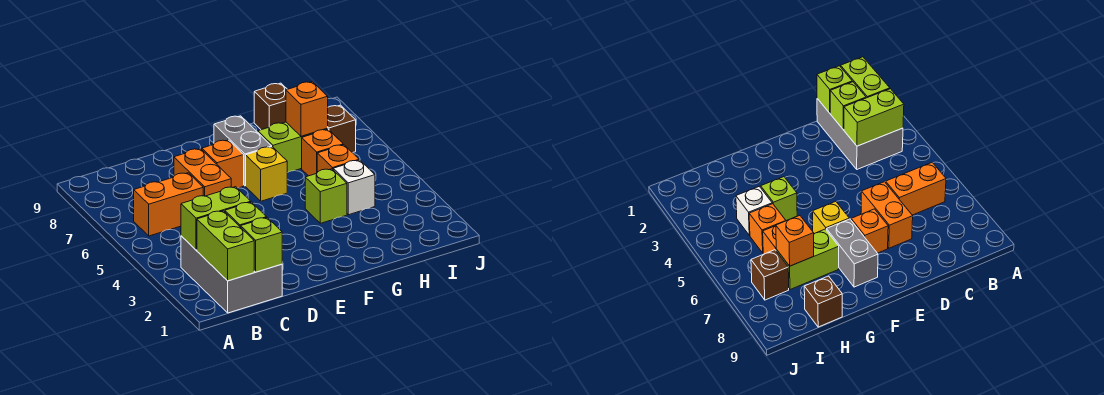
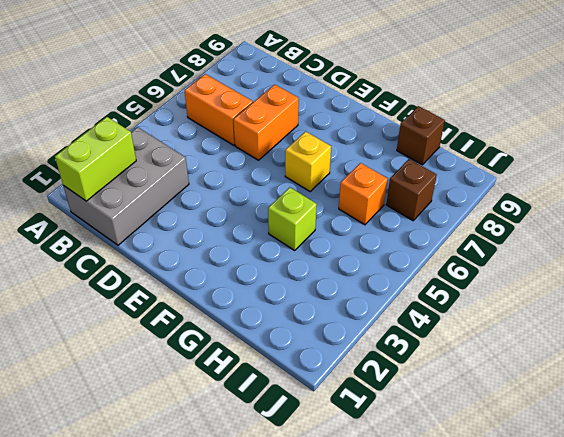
none -> orange brick E7 level 1
none -> grey brick F7:F8 level 1
none -> lime brick G7:H7 level 1

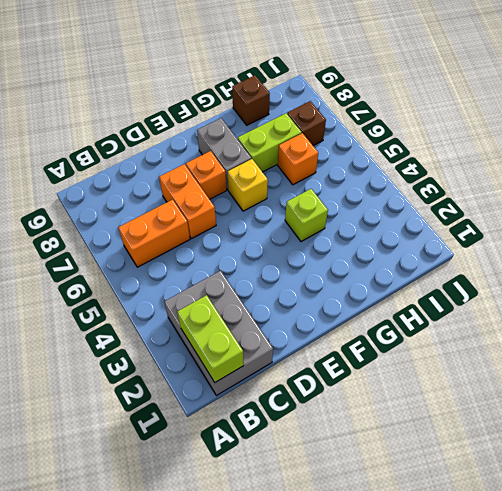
none -> white brick H4 level 1
none -> orange brick H5 level 1
none -> lime brick B3:C3 level 2

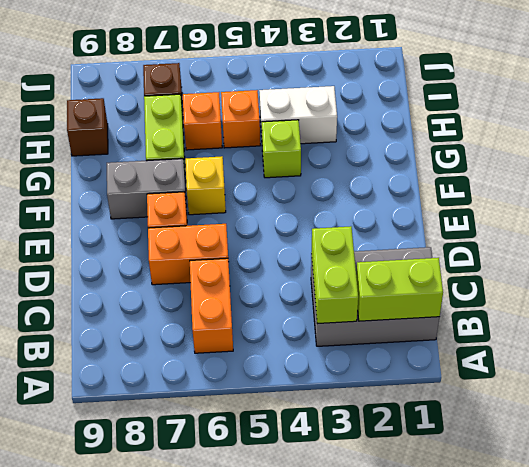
white brick H3:H4 level 1 -> white brick H4 level 1
none -> lime brick C1 level 2
none -> lime brick C2 level 2
none -> orange brick H7 level 2

